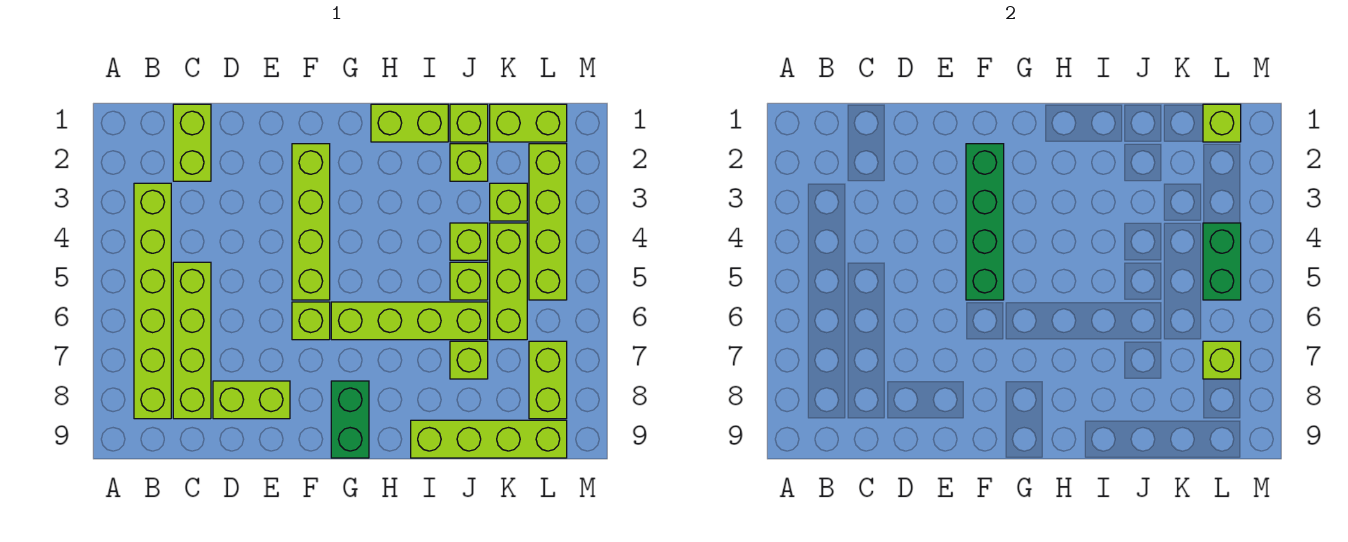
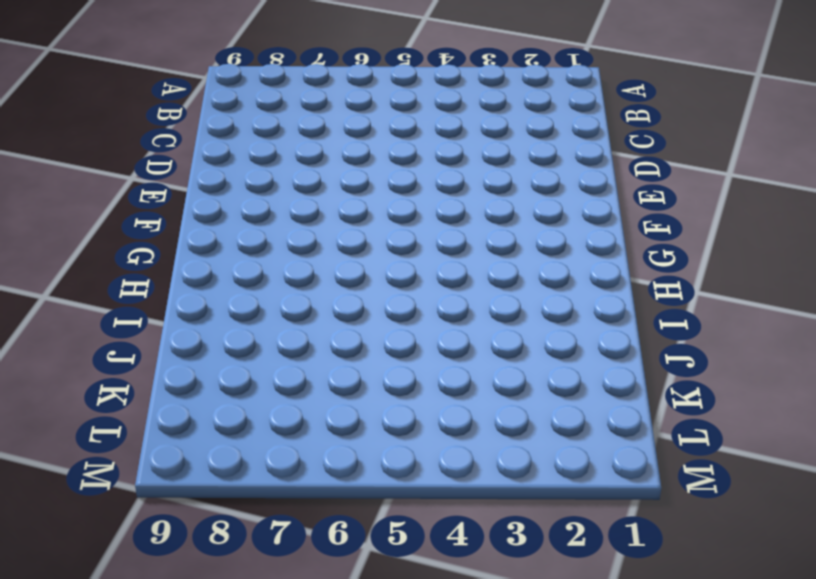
none -> lime brick B3:B8 level 1
none -> lime brick C1:C2 level 1
none -> lime brick C5:C8 level 1

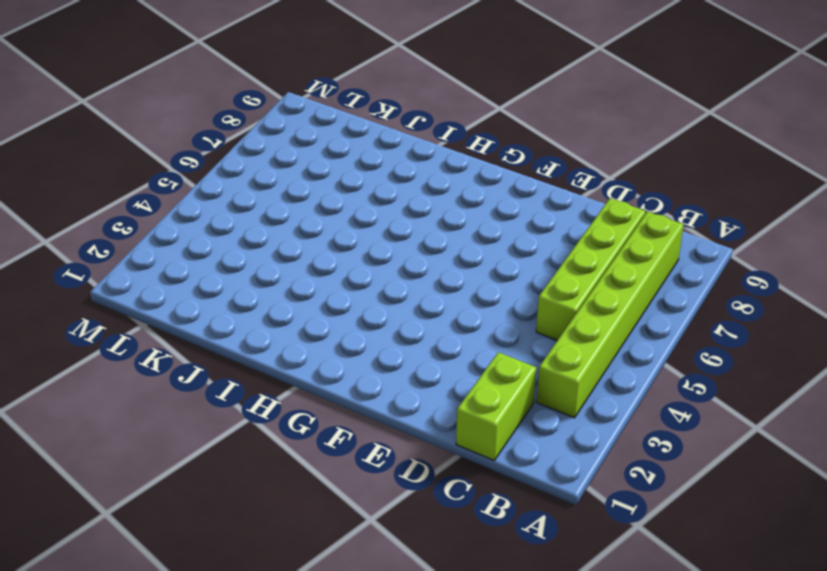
none -> lime brick D8:E8 level 1
none -> lime brick F2:F5 level 1
none -> lime brick F6 level 1

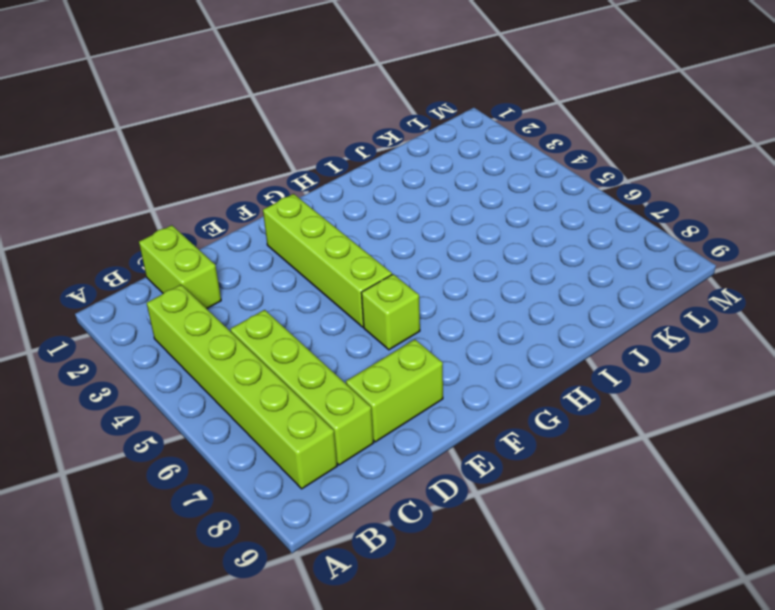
none -> lime brick G6:J6 level 1
none -> green brick G8:G9 level 1
none -> lime brick H1:I1 level 1

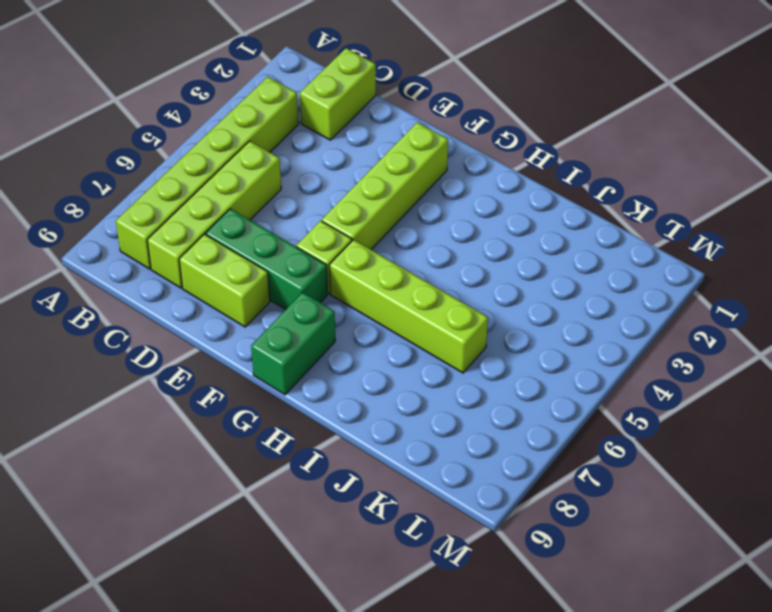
green brick D7:F7 level 1 -> none
none -> lime brick H1:I1 level 1
none -> lime brick I9:L9 level 1
none -> lime brick J1 level 1

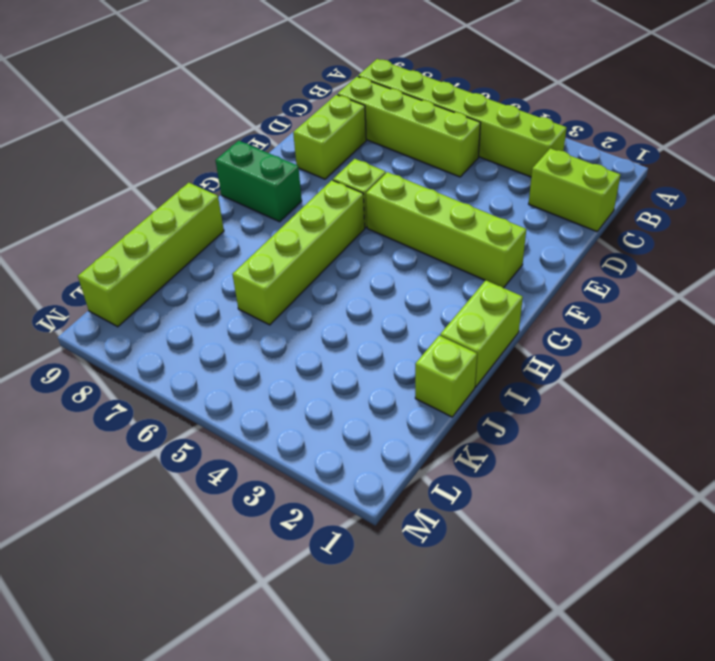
none -> lime brick J2 level 1
none -> lime brick J4 level 1
none -> lime brick J5 level 1

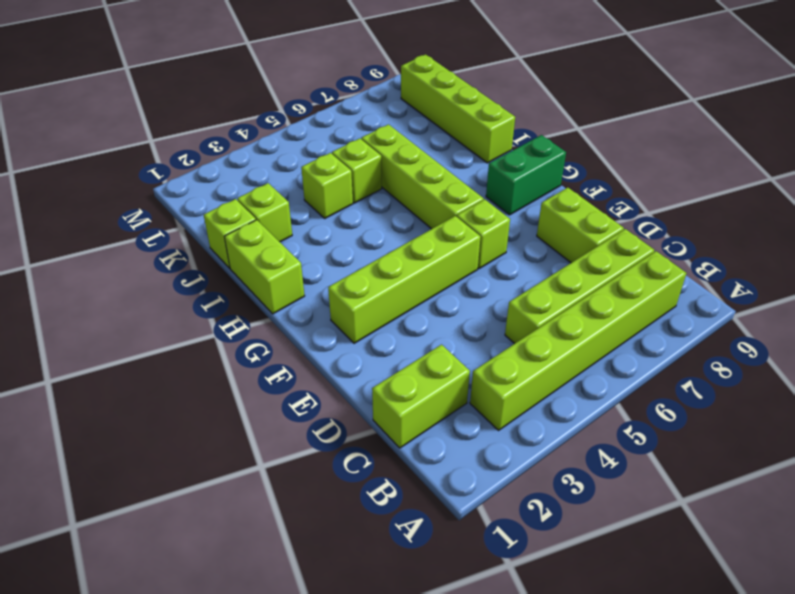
none -> lime brick J7 level 1
none -> lime brick K1:L1 level 1
none -> lime brick K3 level 1

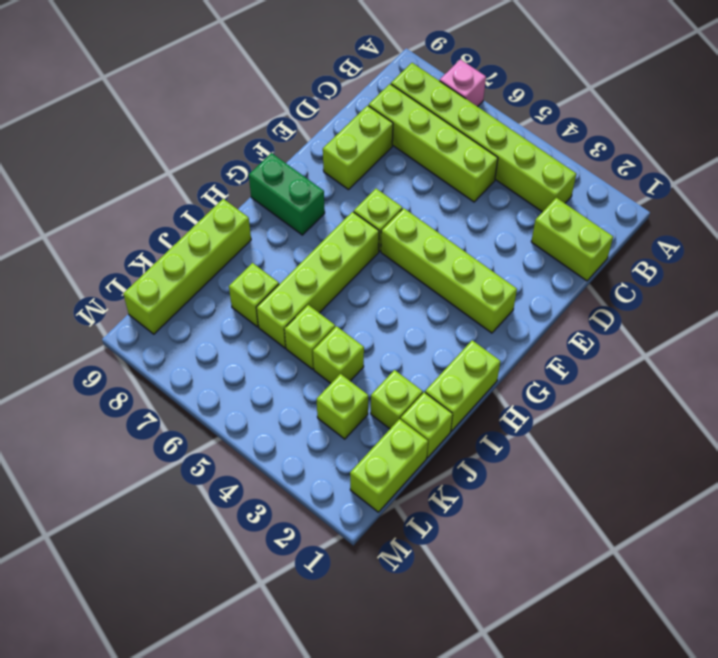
pink brick A7 level 1 -> none
none -> lime brick K4:K6 level 1
none -> lime brick L2:L5 level 1
none -> lime brick L7:L8 level 1

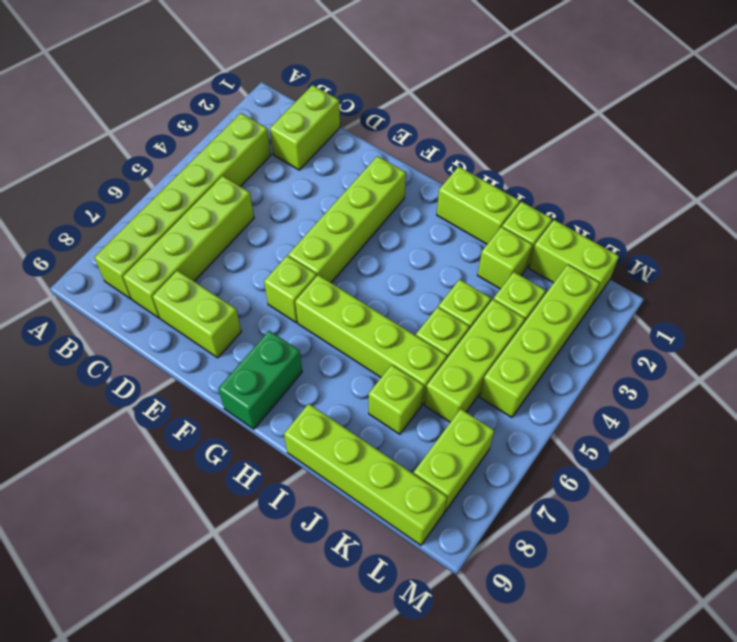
none -> green brick F2:F5 level 2
none -> lime brick L1 level 2
none -> green brick L4:L5 level 2

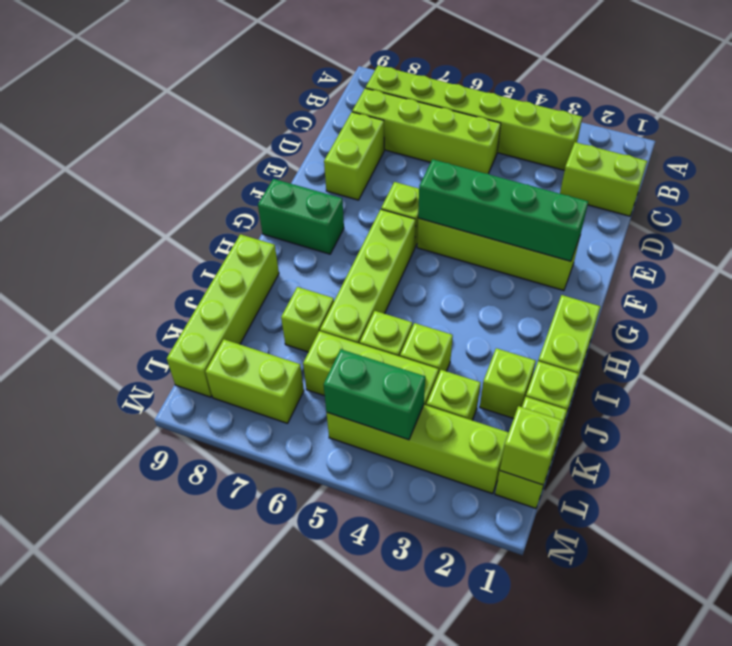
none -> lime brick L7 level 2

